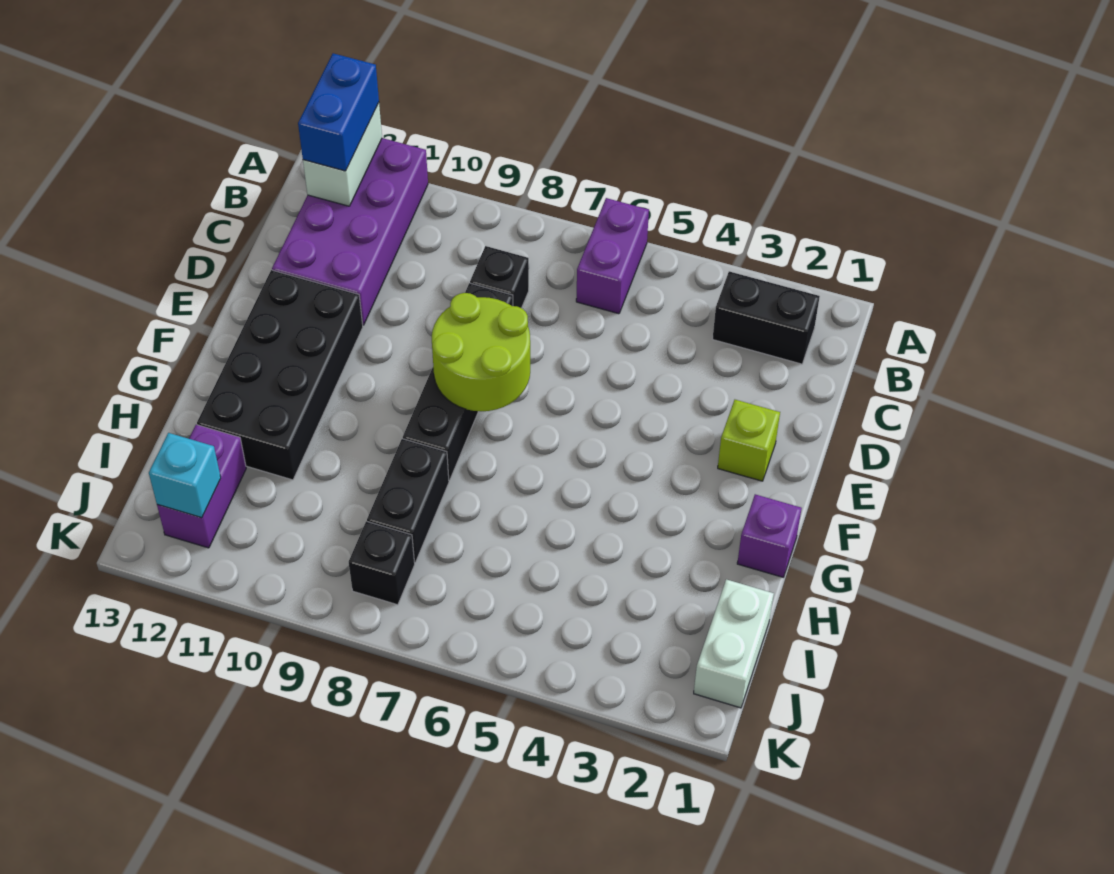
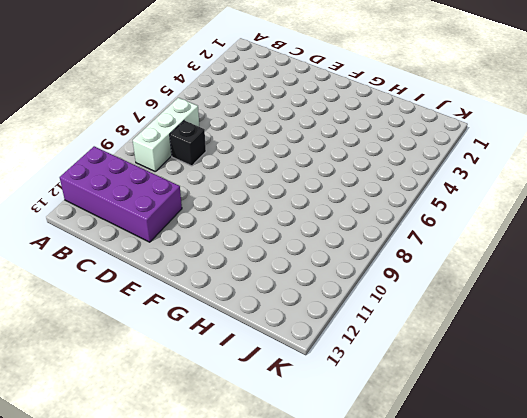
white brick B7:B9 level 1 -> none
none -> purple brick A6:B6 level 1
none -> black brick B2:B3 level 1
none -> black brick D8:G8 level 1

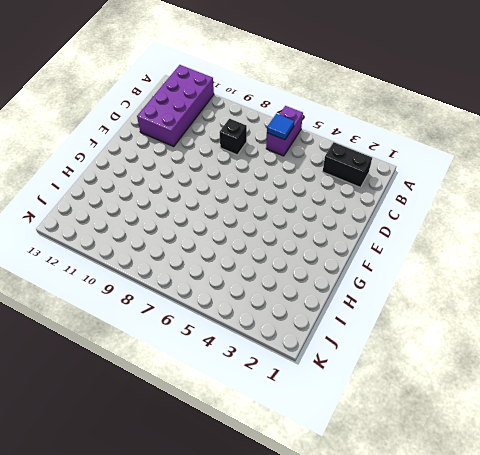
blue tile B6 level 2 -> none
none -> black brick D8:G8 level 1
none -> lime brick E2 level 1
none -> black brick E11:H12 level 1

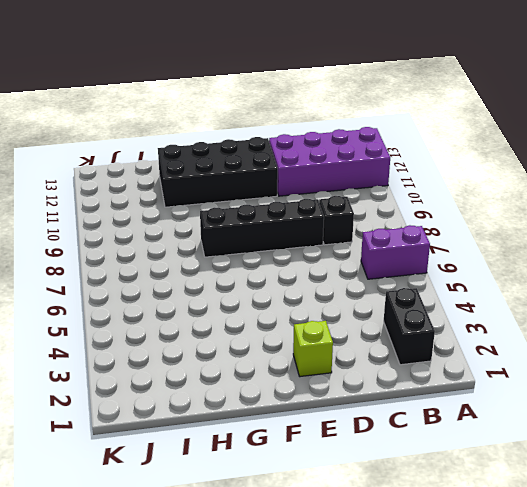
none -> purple brick G1 level 1
none -> black brick H8:I8 level 1
none -> white brick I1:J1 level 1

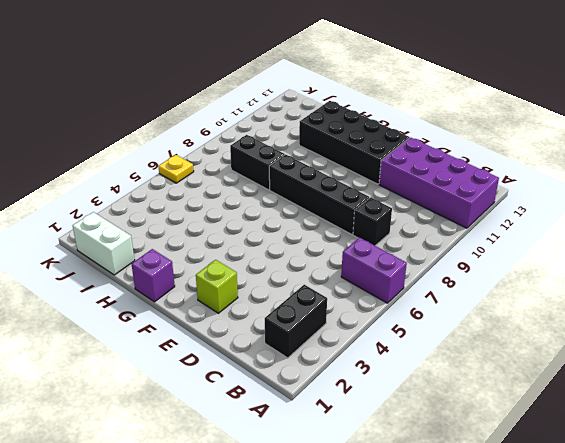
yellow plate K6 level 1 -> none
none -> purple brick I12:J12 level 1
none -> black brick J8 level 1
none -> white brick A12:B12 level 2

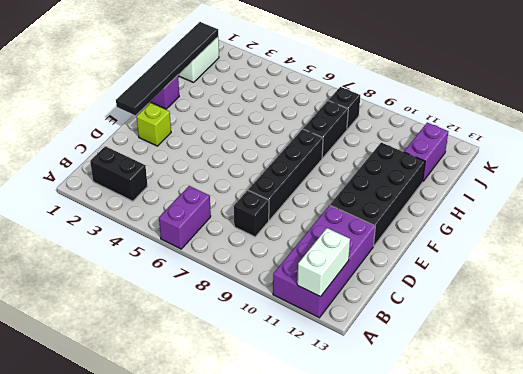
black tile E1:J1 level 2 -> none
none -> lime round brick E7:F8 level 2
none -> cyan brick J12 level 2
none -> blue brick A12:B12 level 3

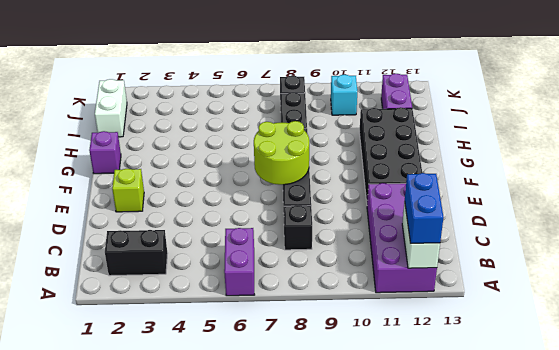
cyan brick J10 level 1 -> cyan brick J12 level 2

